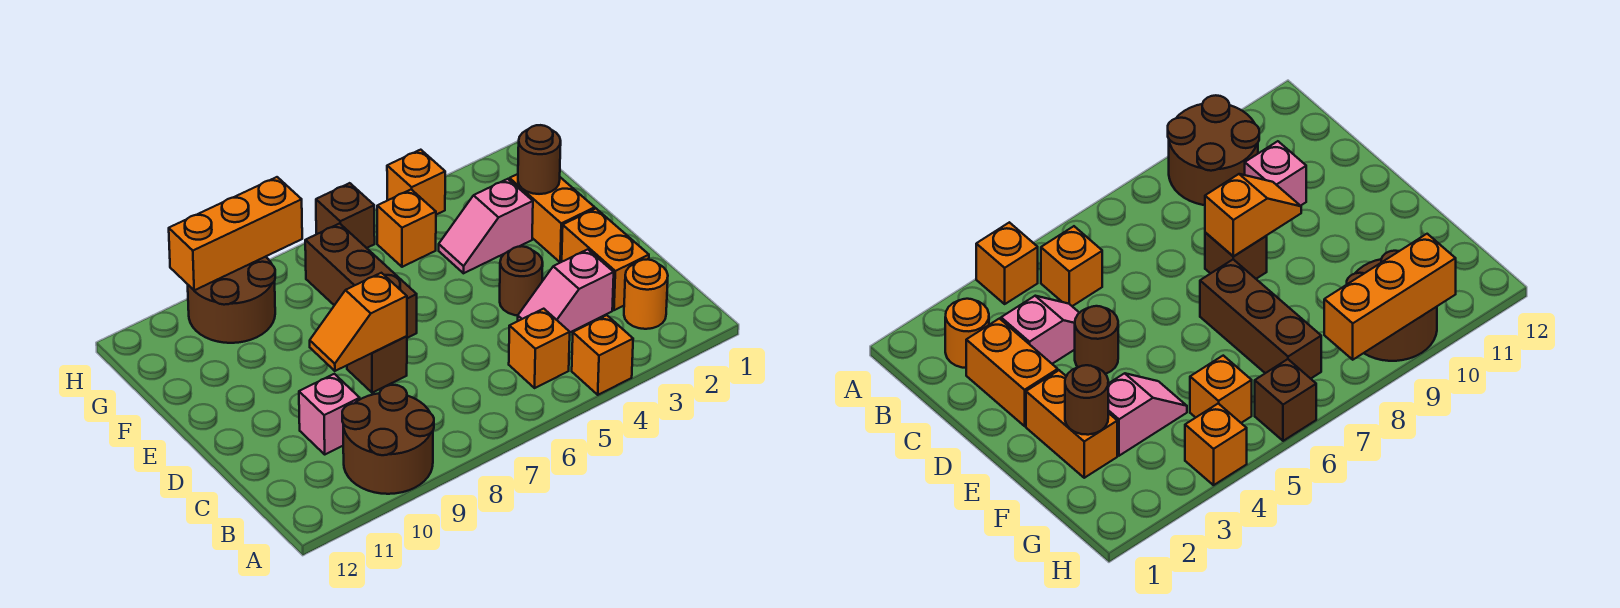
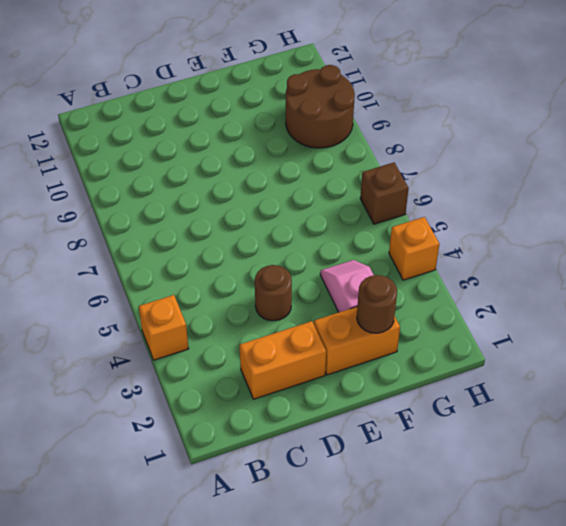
none -> brown round brick A9:B10 level 1
none -> orange round brick B2 level 1
none -> orange brick B5 level 1

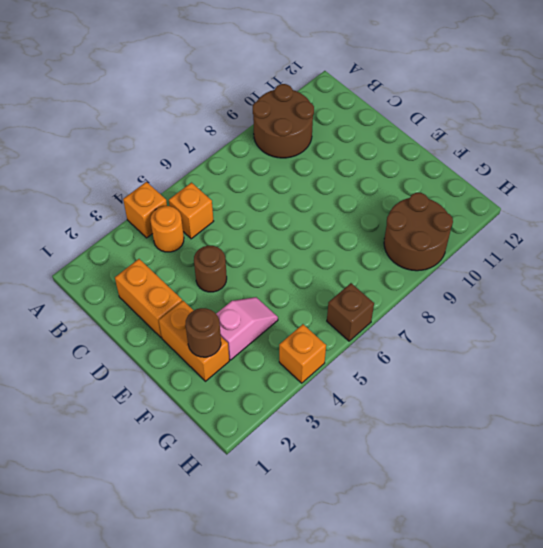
orange round brick B4 level 1 -> orange round brick B2 level 1
none -> pink slope C3:C4 level 1 top 3
none -> pink brick C10 level 1
none -> brown brick D8 level 1

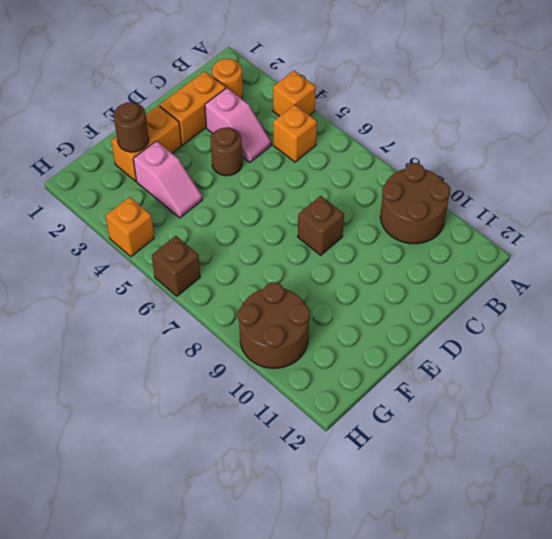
none -> pink brick C10 level 1
none -> brown brick E7:G7 level 1
none -> orange brick G5 level 1

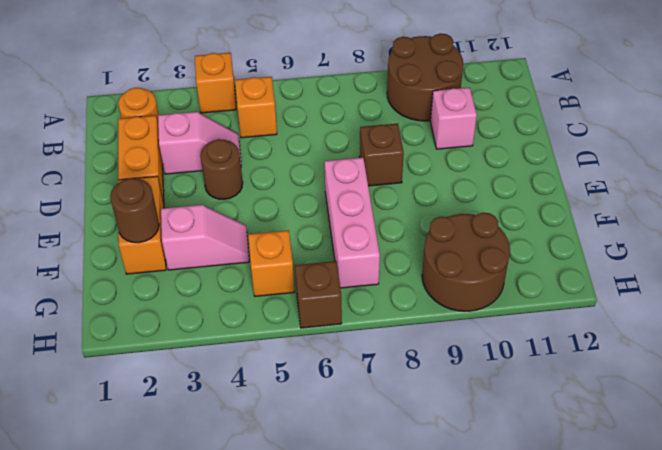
pink brick E7:G7 level 1 -> brown brick E7:G7 level 1
none -> orange brick H4 level 1
none -> orange slope D8:D9 level 2 top 8
none -> orange brick H8:H10 level 2

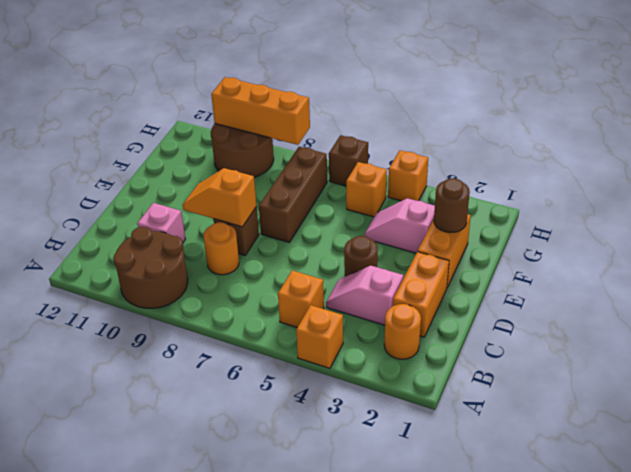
orange round brick C8 level 1 -> none

